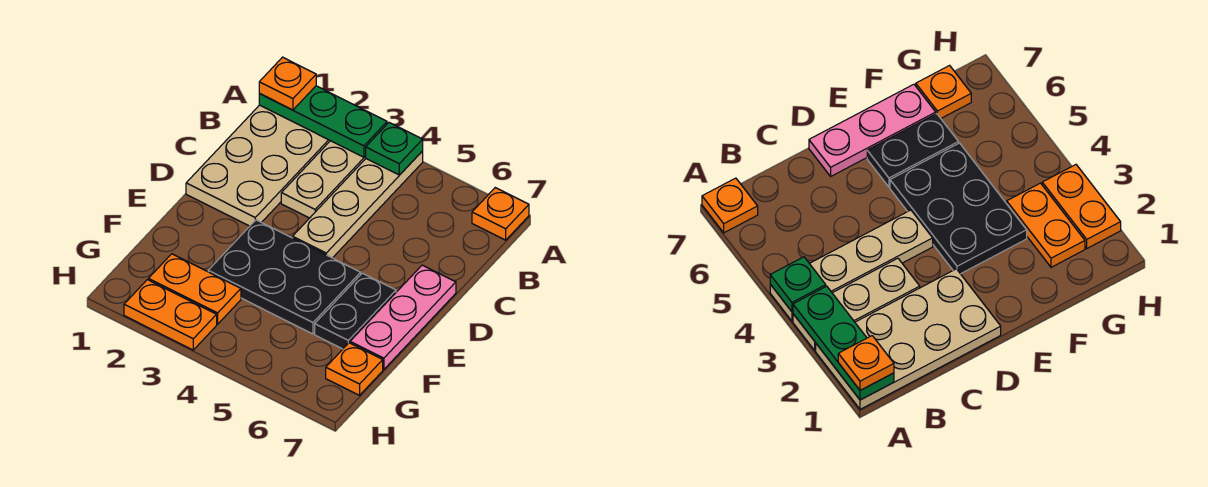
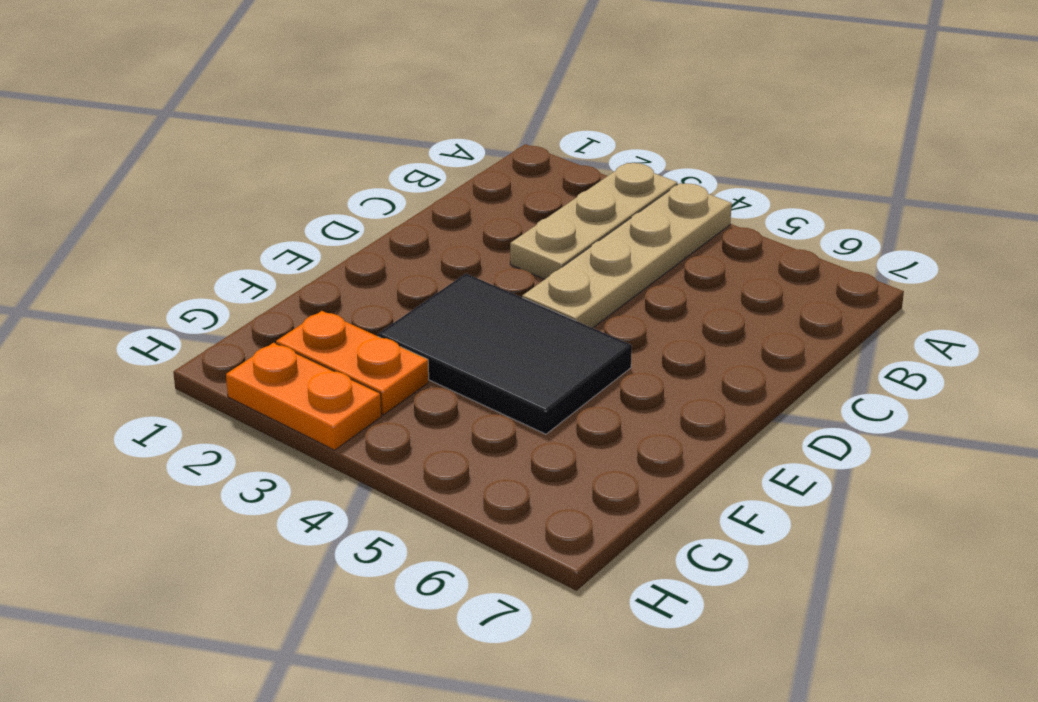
black tile E3:F5 level 1 -> black plate E3:F5 level 1
none -> tan plate A1:D2 level 1
none -> orange plate A7 level 1
none -> pink plate D7:F7 level 1

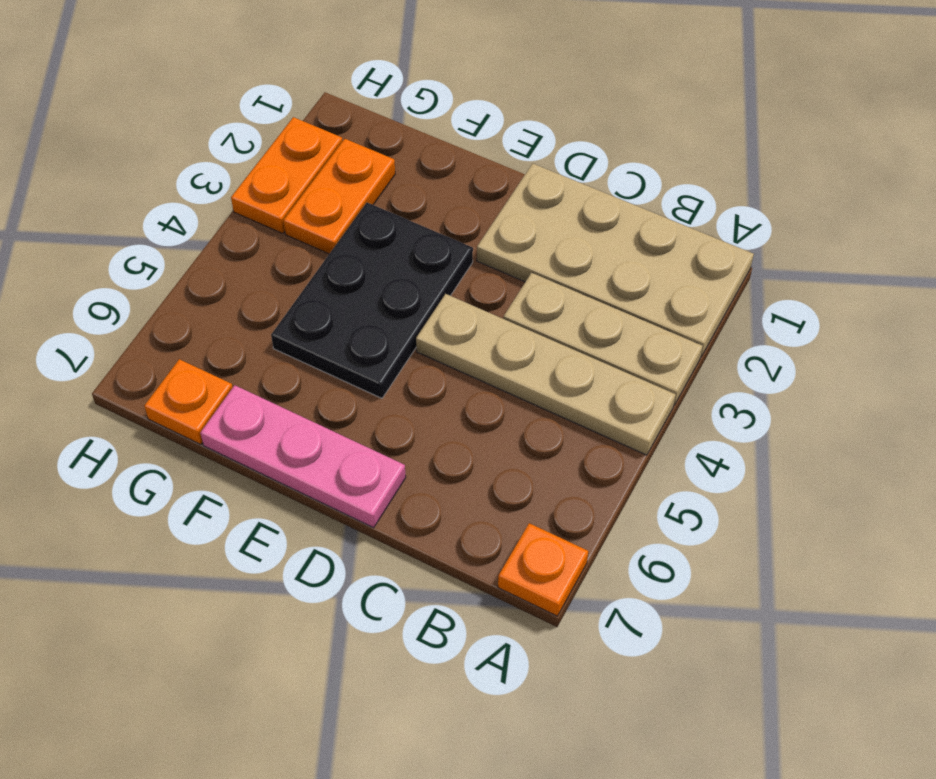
none -> black plate E6:F6 level 1
none -> green plate A1:A3 level 2
none -> green plate A4 level 2

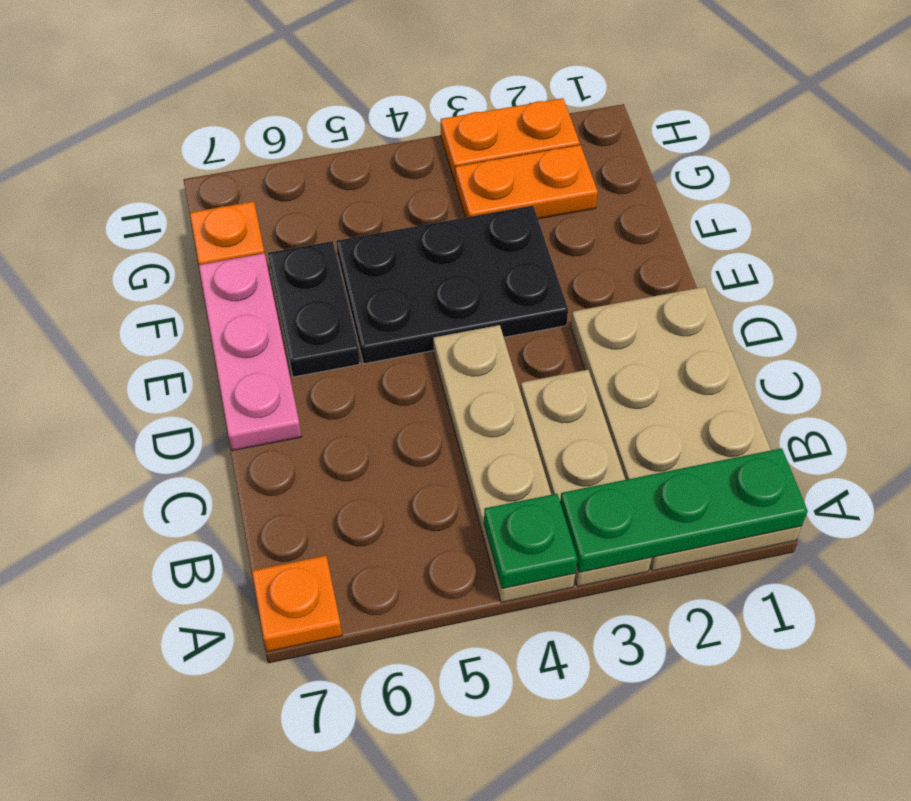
none -> orange plate A1 level 3

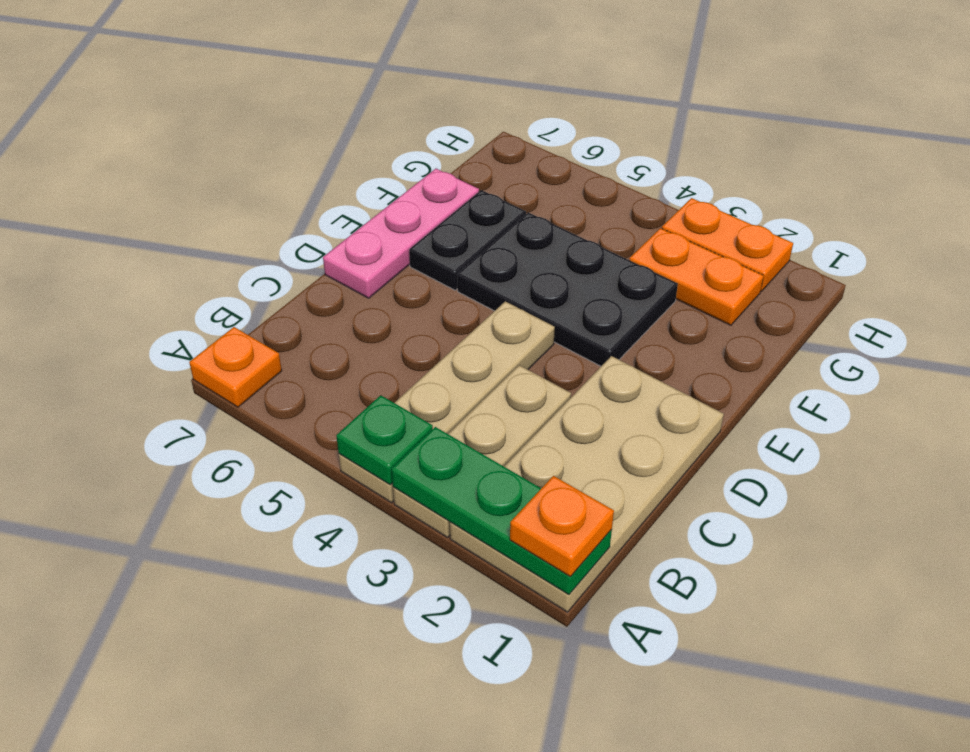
none -> orange plate G7 level 1

